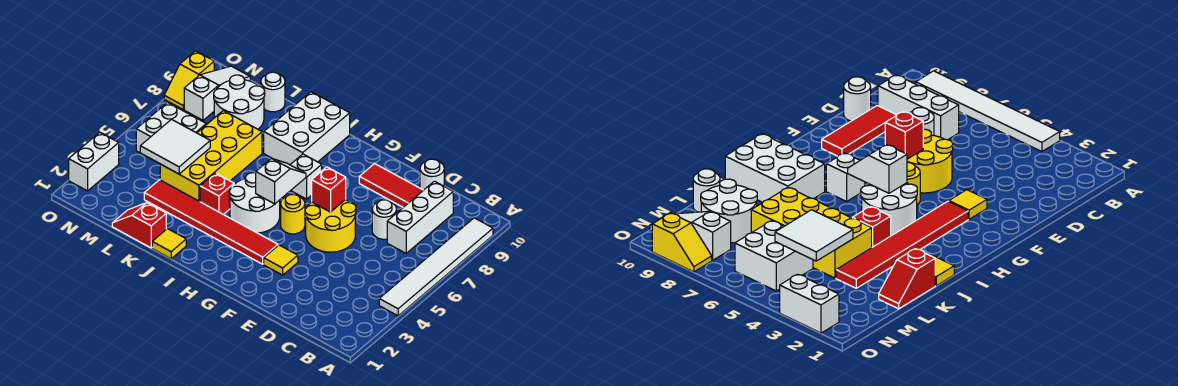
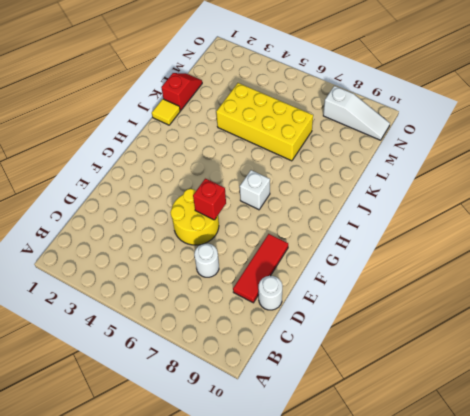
none -> white tile A4:A9 level 1
none -> white brick C7:C9 level 1
none -> yellow tile F3 level 1

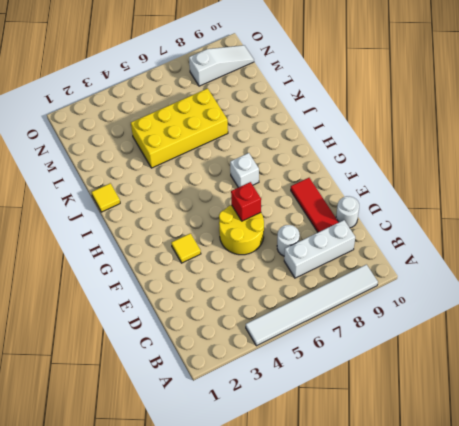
none -> red tile G3:L3 level 1
none -> yellow round brick G5 level 1
none -> white round brick H4:I5 level 1

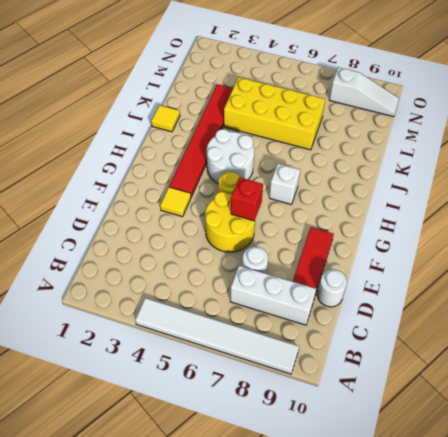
none -> white brick I8:J10 level 1
none -> red brick J4 level 1
none -> red slope K1:L1 level 1 top K

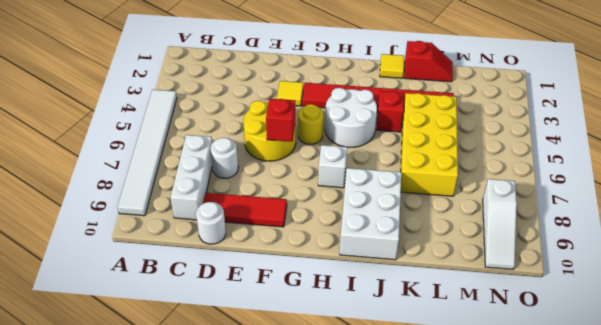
none -> white round brick L8:M9 level 1
none -> white round brick L10 level 1
none -> white brick M5:N6 level 1

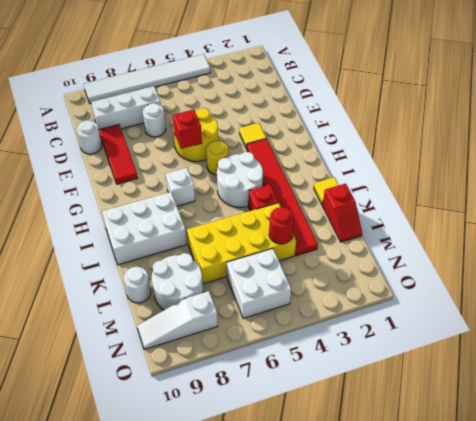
red round brick L4 level 2 -> white tile L4:M5 level 2
none -> white brick O2:O3 level 1
none -> yellow slope O8:O9 level 1 top 9
none -> white slope H5:H6 level 2 top 5

